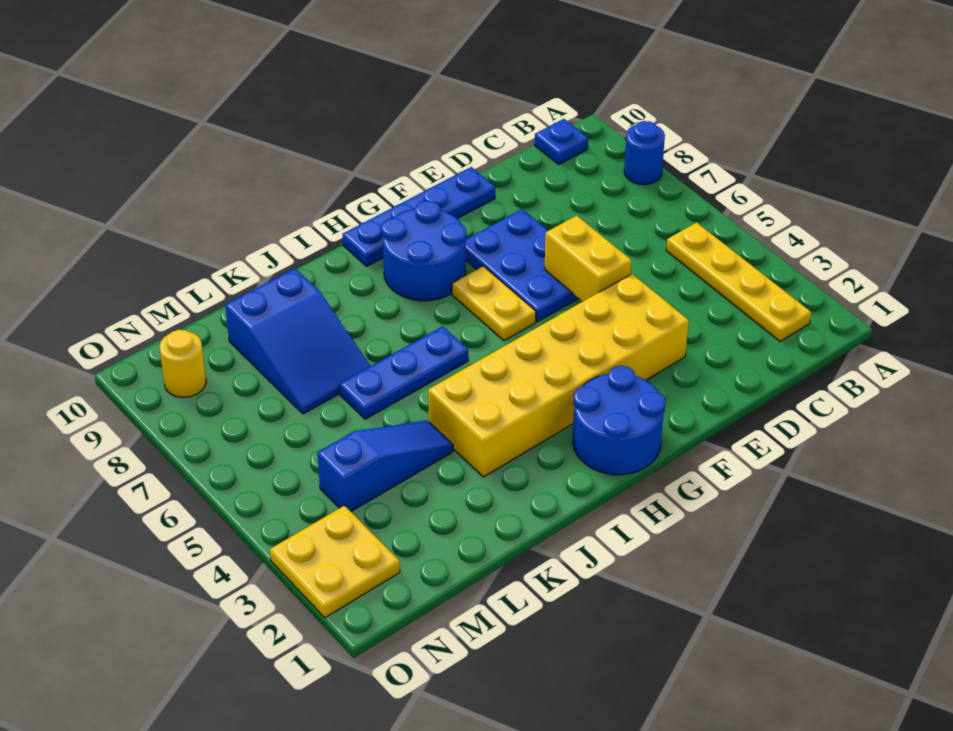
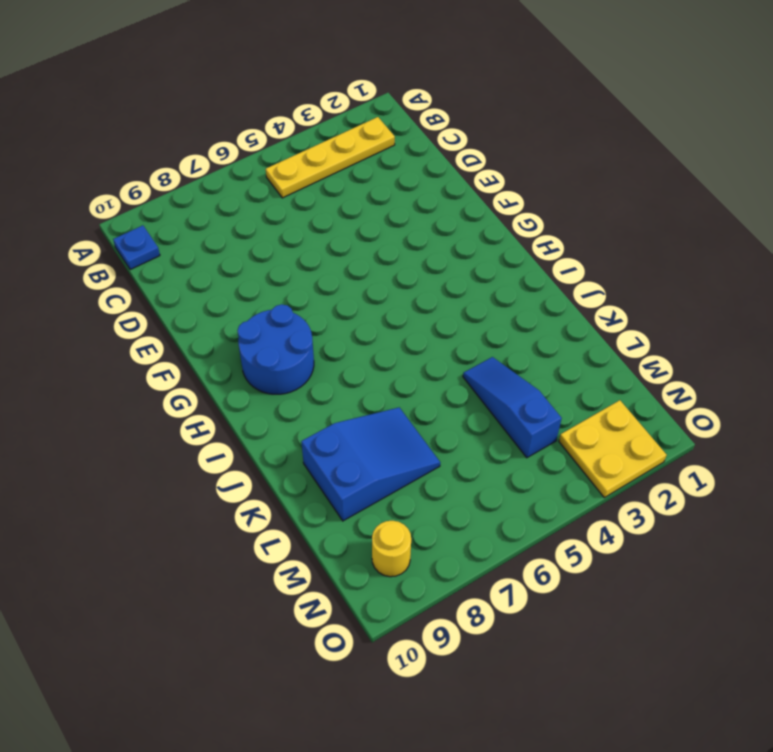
none -> blue round brick A8 level 1
none -> yellow brick E3:J4 level 1
none -> blue plate E6:F8 level 1

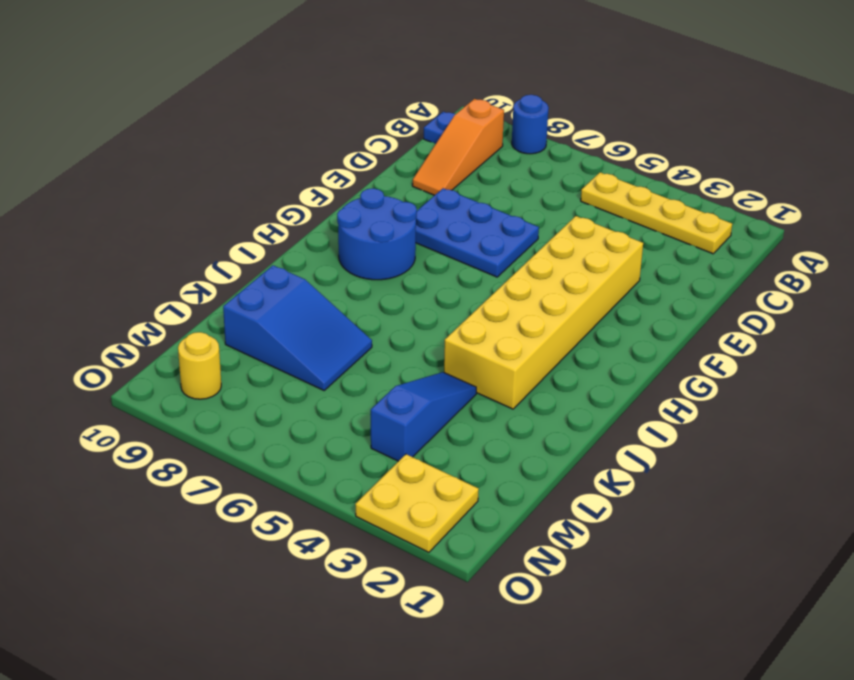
orange slope B9:D9 level 1 top B -> none
none -> blue plate E10:H10 level 1
none -> blue round brick G1:H2 level 1
none -> yellow plate G6:G7 level 1

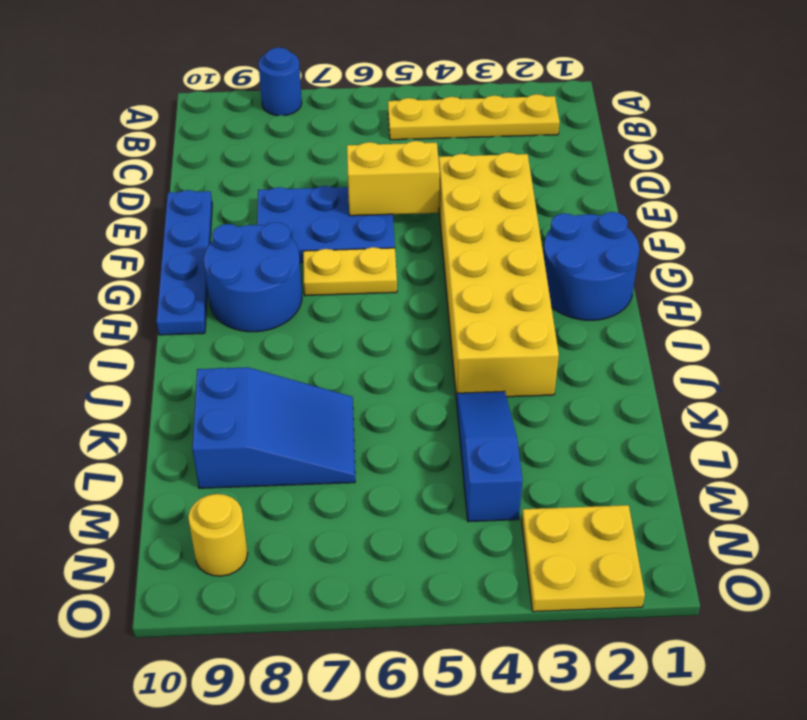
none -> blue plate B10 level 1
none -> blue plate I6:K6 level 1

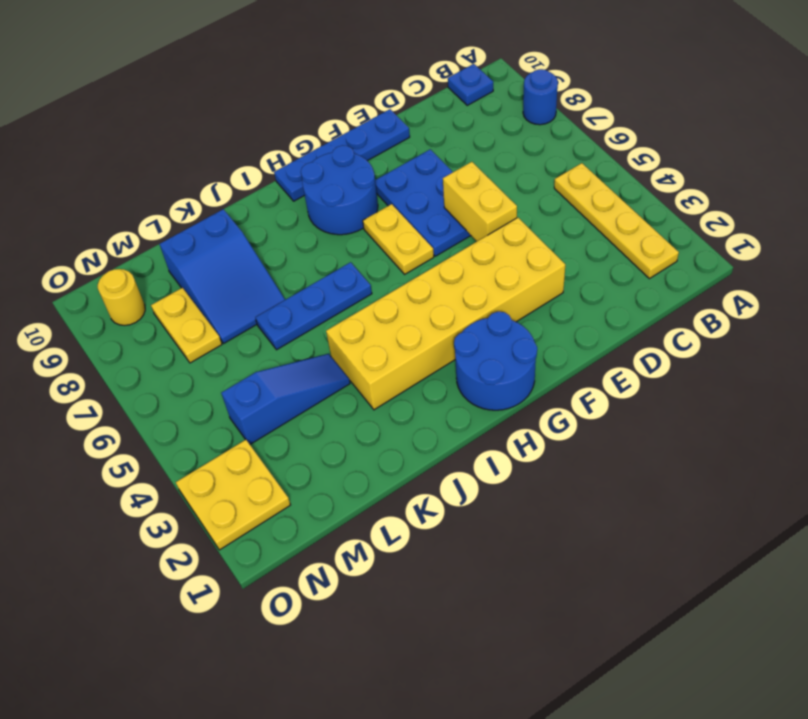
yellow plate M7:M8 level 1 -> none

